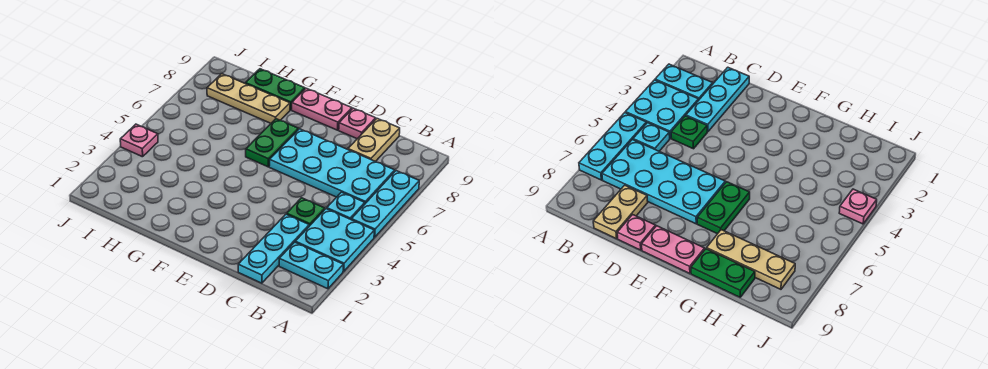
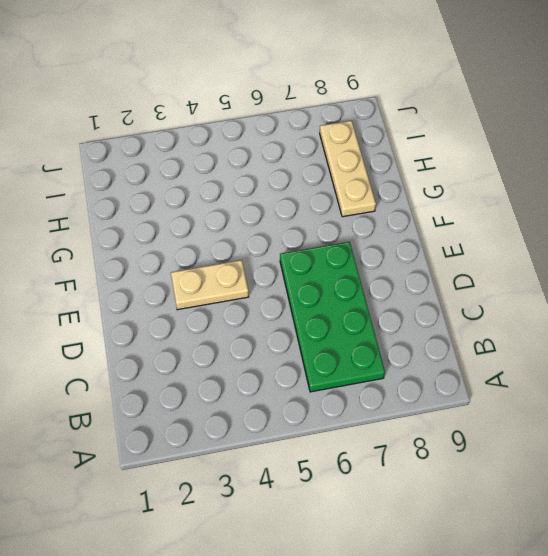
green plate B6:E7 level 1 -> cyan plate B6:E7 level 1
tan plate E3:E4 level 1 -> tan plate C8:C9 level 1
none -> cyan plate A2:B2 level 1
none -> cyan plate A3:B4 level 1
none -> cyan plate A5:A7 level 1

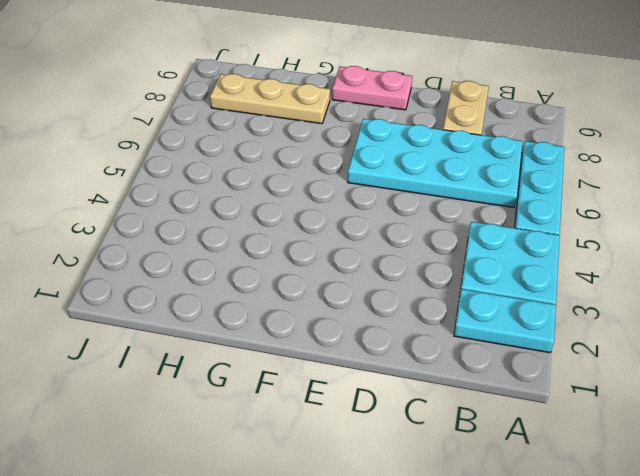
none -> cyan plate B5 level 1
none -> cyan plate C1:C3 level 1
none -> green plate C4 level 1

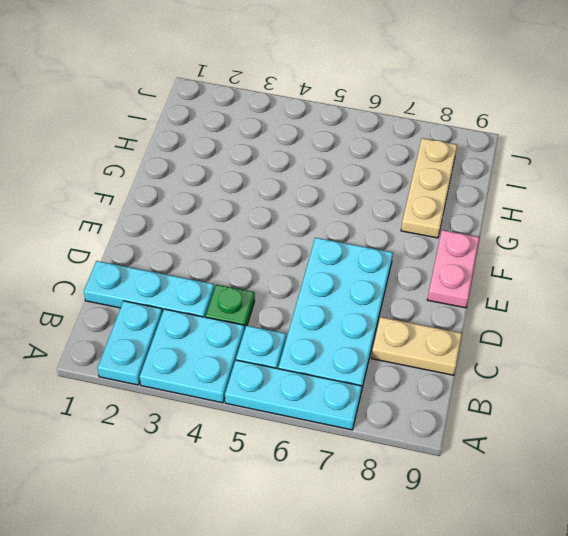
none -> pink plate D9 level 1
none -> green plate F6:F7 level 1
none -> green plate G9:H9 level 1

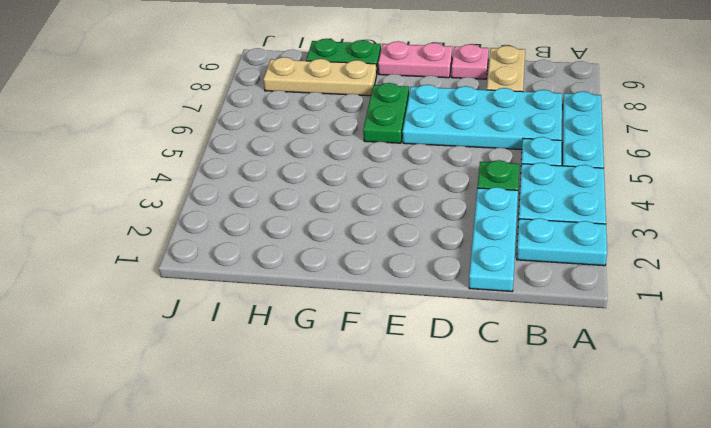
none -> pink plate J4 level 1

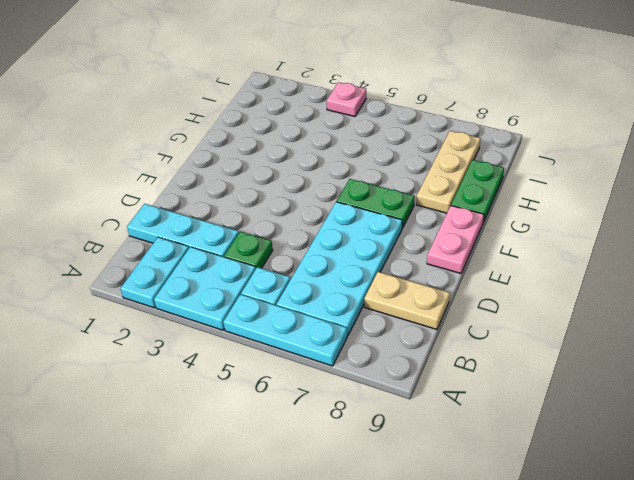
none -> pink plate D9 level 1

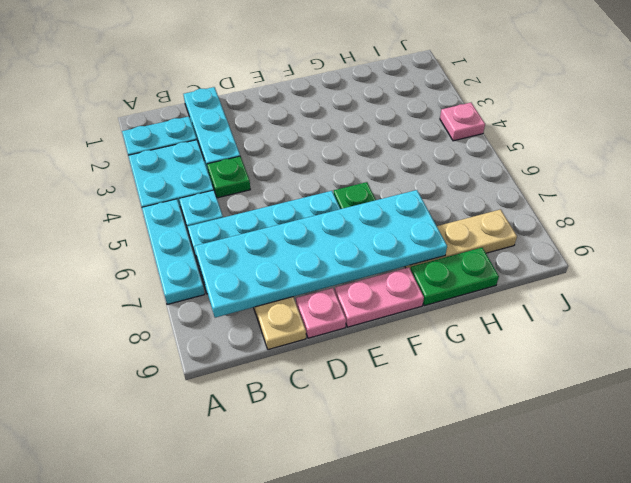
cyan plate B7:G8 level 2 -> none

